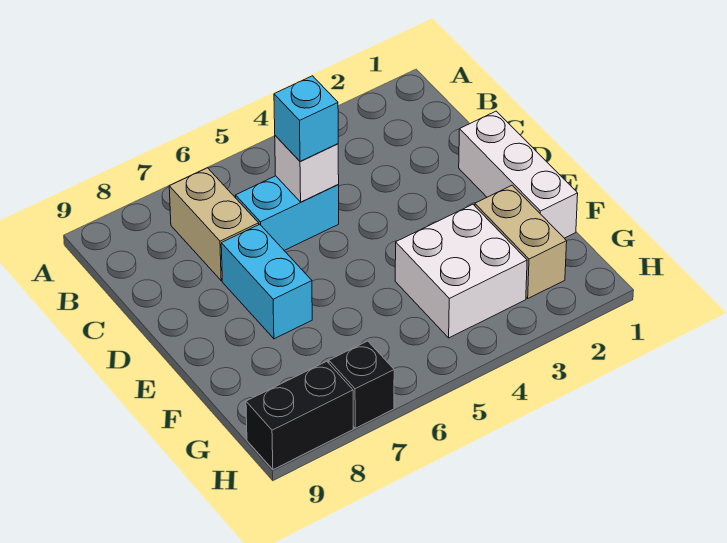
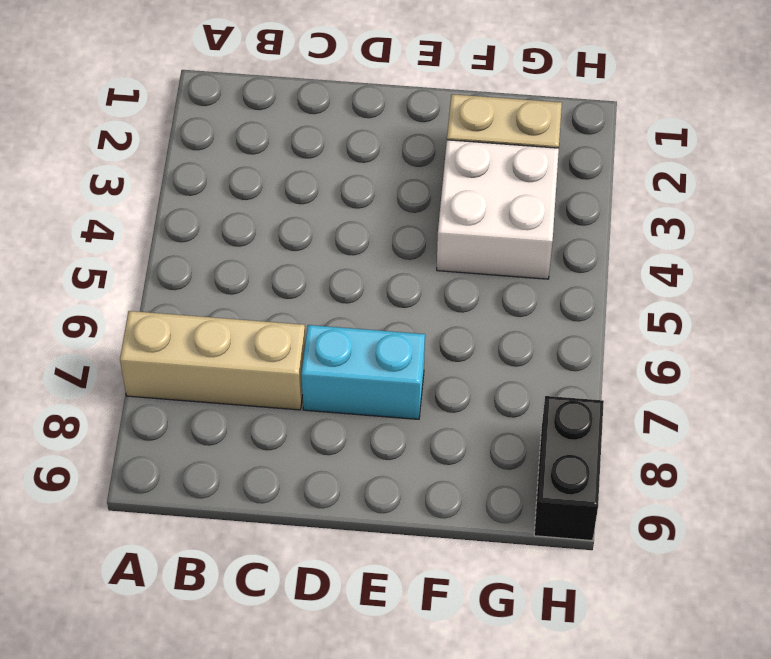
tan brick A7:C7 level 1 -> tan brick B7:C7 level 1
none -> cyan brick C5:C6 level 1
none -> white brick D1:F1 level 1

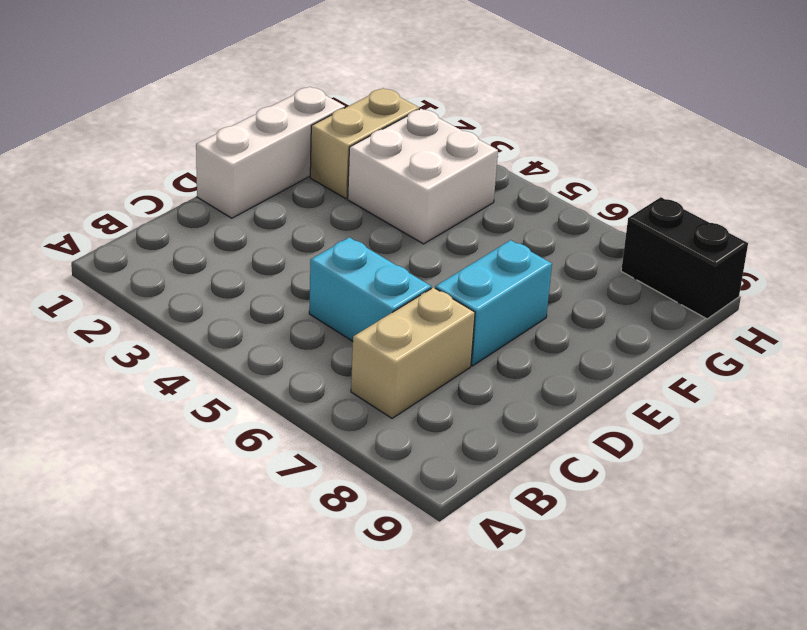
none -> black brick H7 level 1
none -> white brick C5 level 2

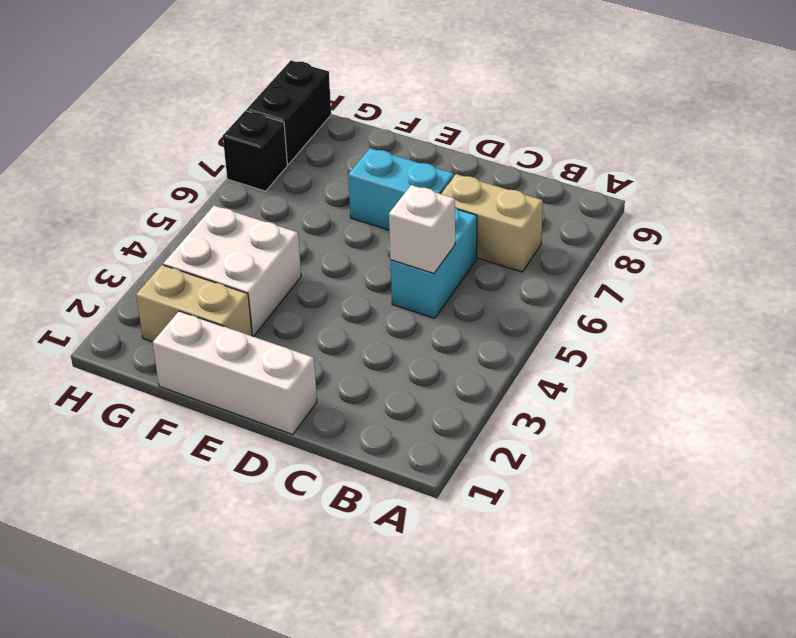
none -> cyan brick C5 level 3

